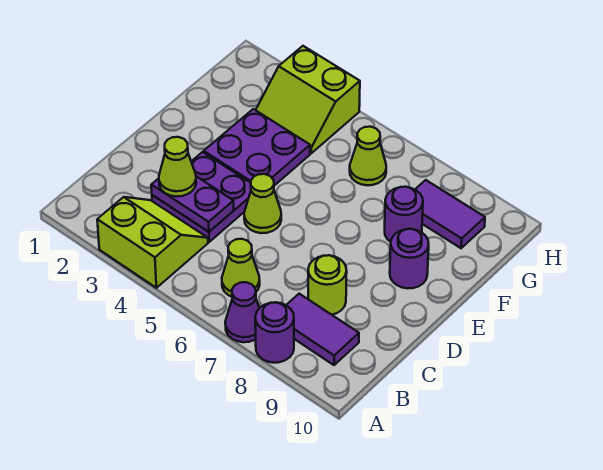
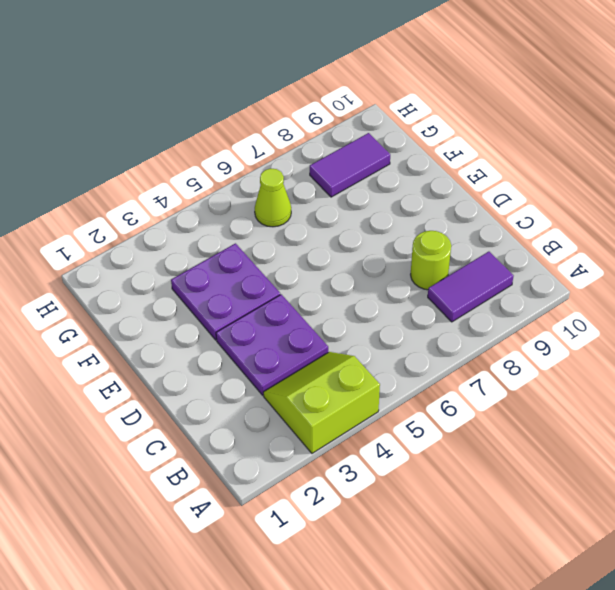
none -> purple cone A7 level 1
none -> purple round brick A8 level 1
none -> lime cone B6 level 1

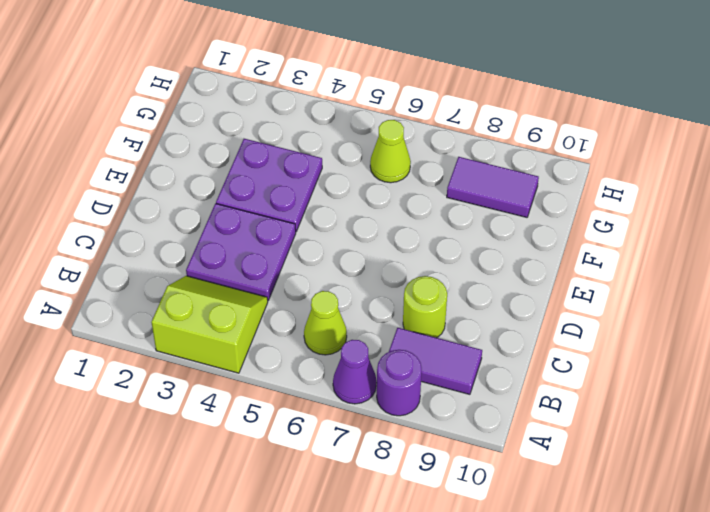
none -> lime cone D5 level 1
none -> purple round brick E9 level 1
none -> purple round brick F8 level 1

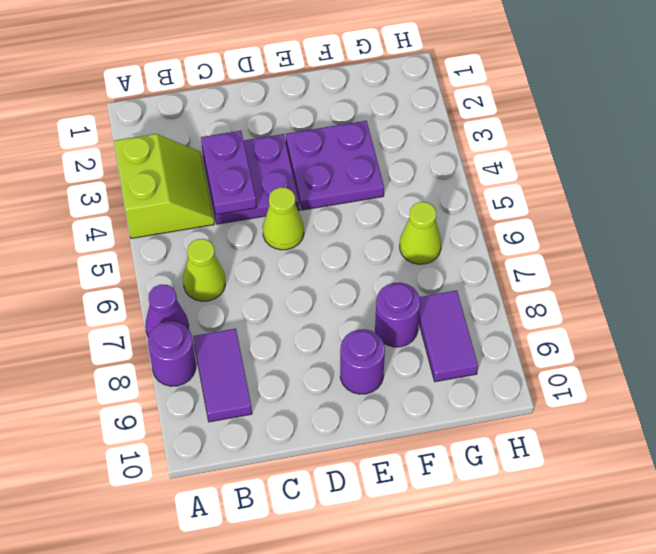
none -> lime round brick C8 level 1
none -> lime slope G3:H4 level 1 top H
none -> lime cone C3 level 3

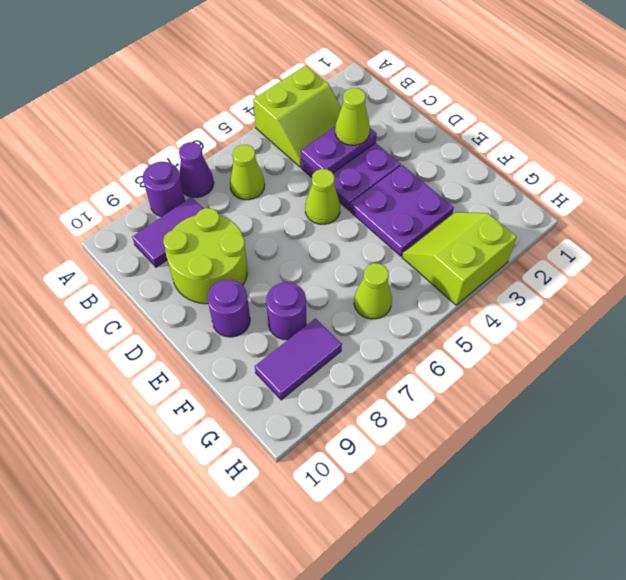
lime round brick C8:D9 level 1 -> lime round brick C8 level 1

